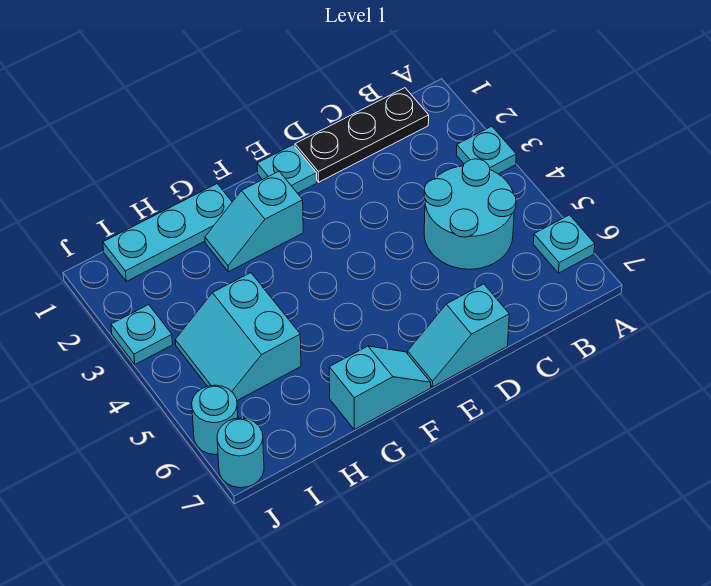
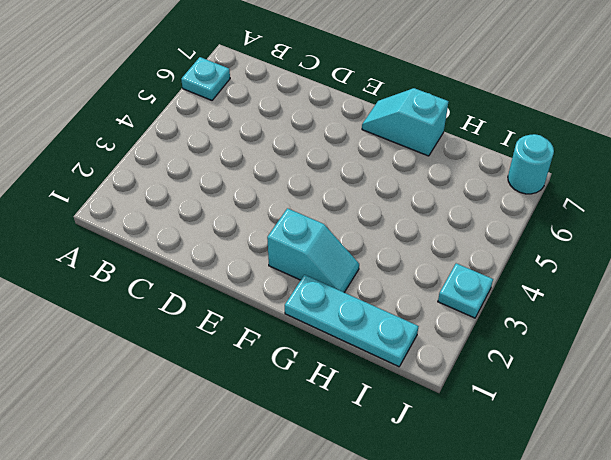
none -> cyan plate A3 level 1
none -> black plate B1:D1 level 1
none -> cyan round brick B4:C5 level 1

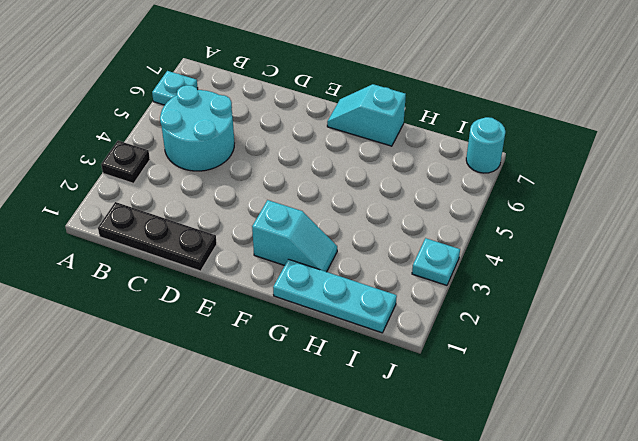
black plate A3 level 1 -> cyan plate A3 level 1
none -> cyan slope D7:E7 level 1 top D
none -> cyan plate E1 level 1
none -> cyan slope H4:I5 level 1 top H

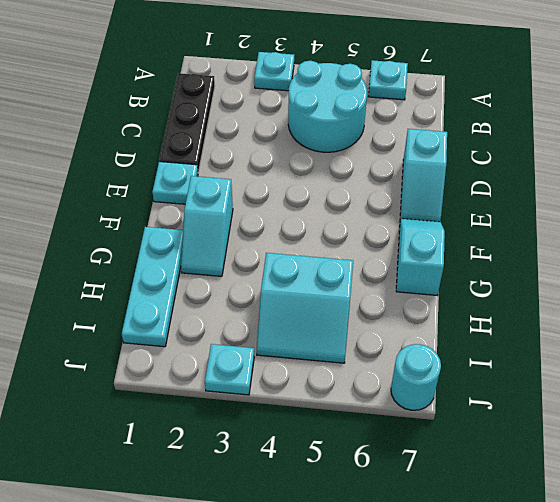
none -> cyan round brick J6 level 1

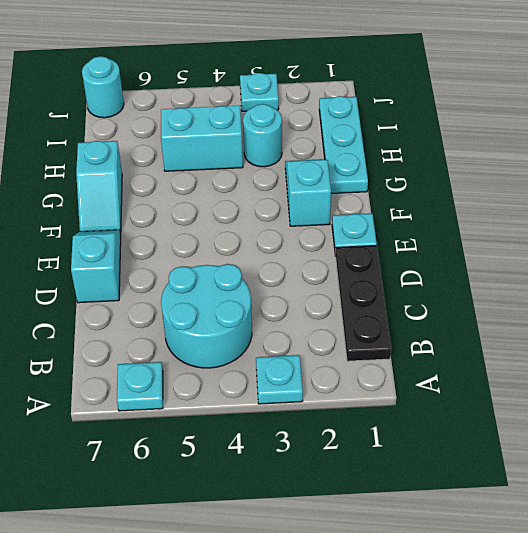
cyan round brick H3 level 1 -> cyan round brick J6 level 1

